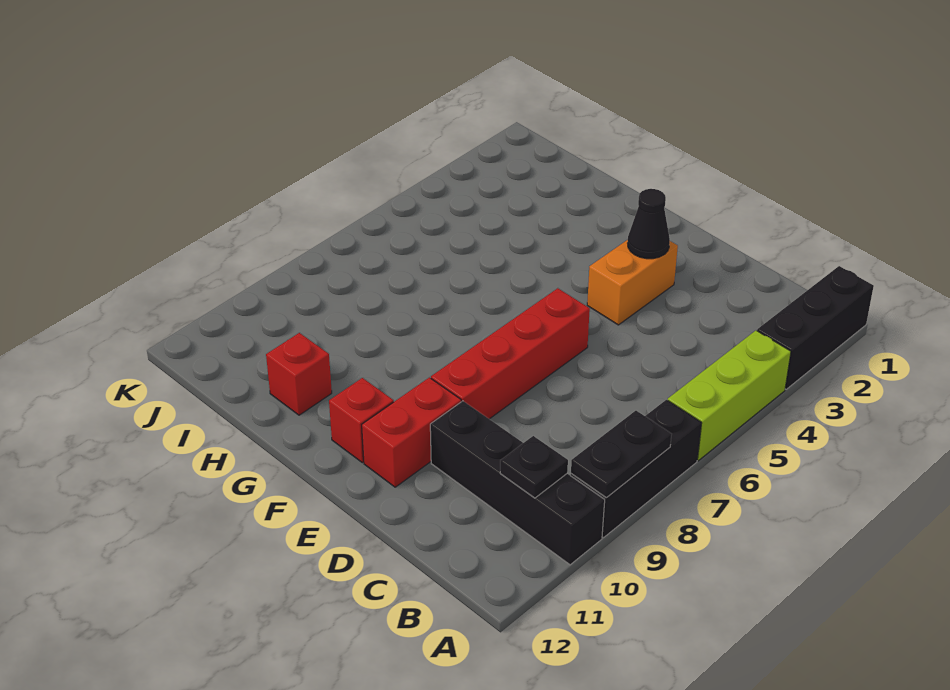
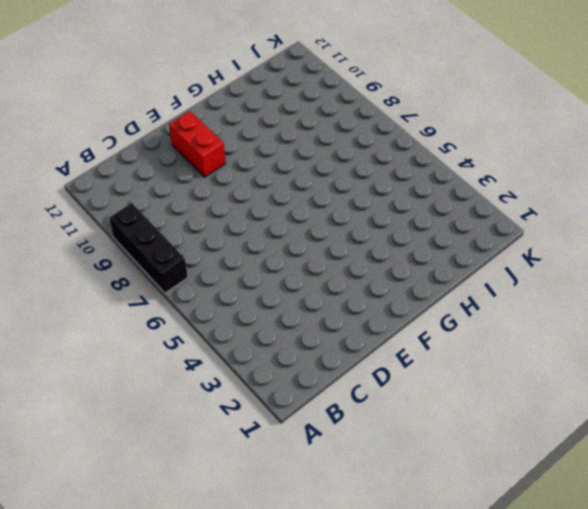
none -> black brick A1:A3 level 1
none -> lime brick A4:A6 level 1
none -> black brick A10:D10 level 1

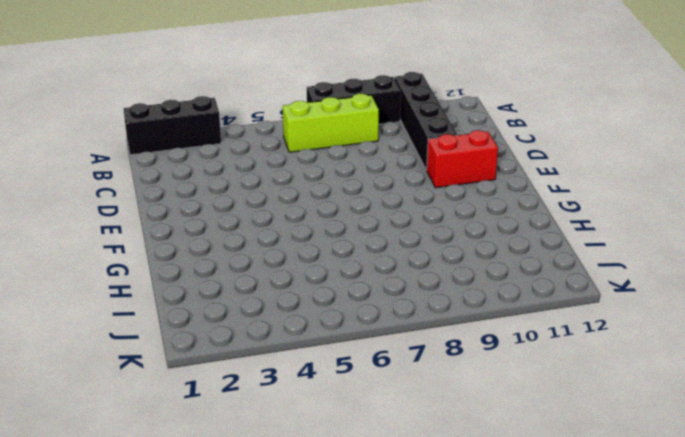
lime brick B6:B8 level 1 -> lime brick A4:A6 level 1
none -> orange brick E3:E4 level 1
none -> red brick E6:E9 level 1
none -> red brick F11 level 1

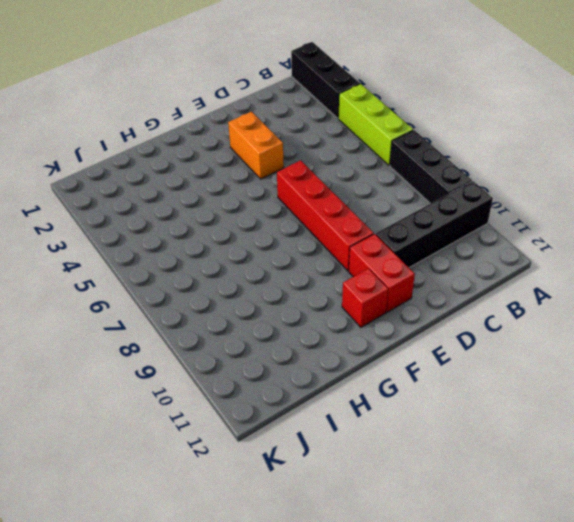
none -> red brick H11 level 1
none -> black plate A8:A9 level 2
none -> black plate B10 level 2

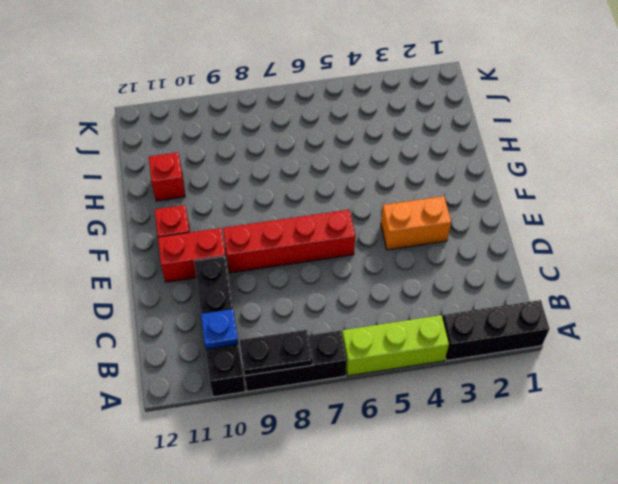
blue plate B10 level 2 -> black plate B10 level 2
none -> black cone E3 level 2

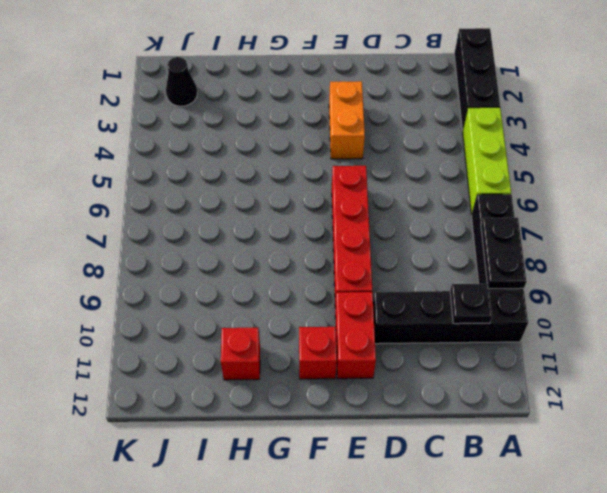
black cone J2 level 1 -> black cone E3 level 2

